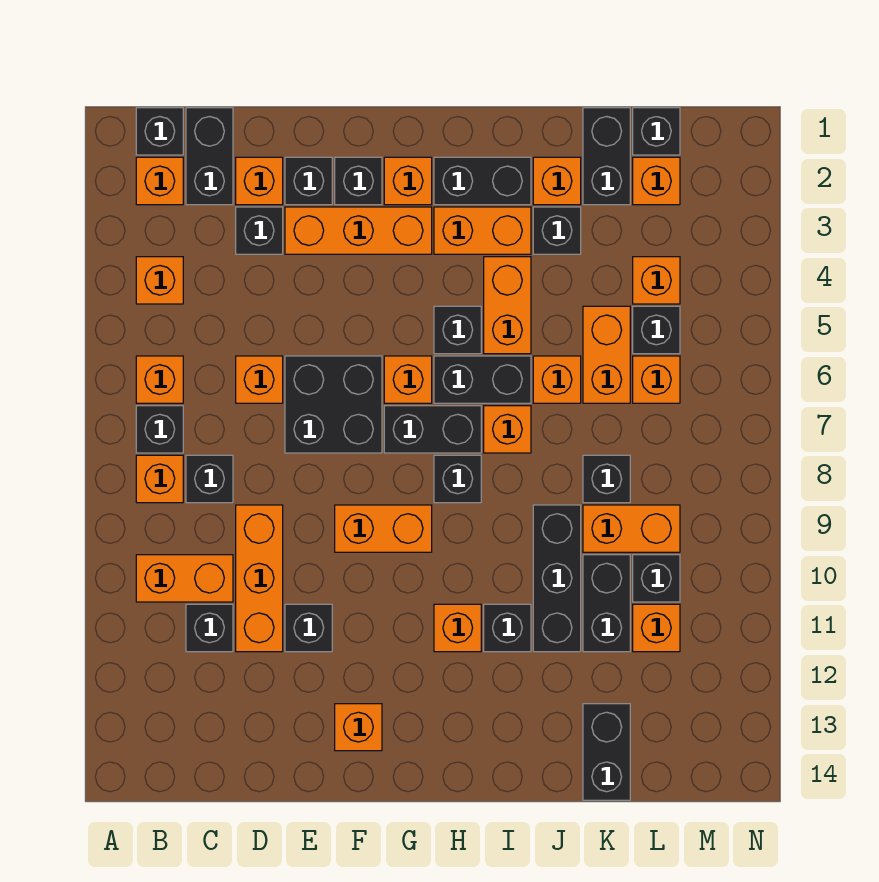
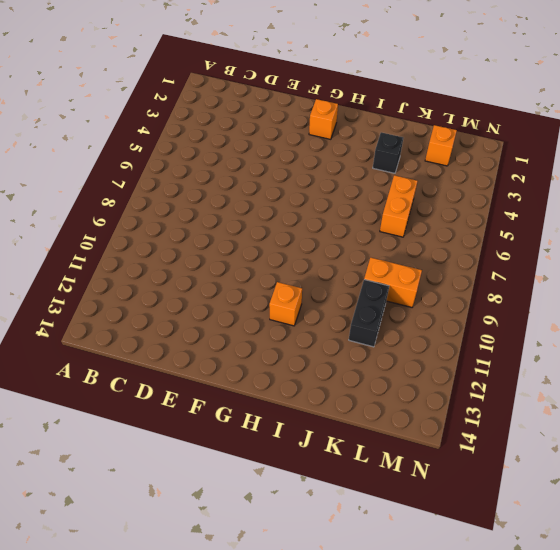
none -> black brick B1 level 1
none -> orange brick B2 level 1
none -> orange brick B4 level 1
none -> orange brick B6 level 1

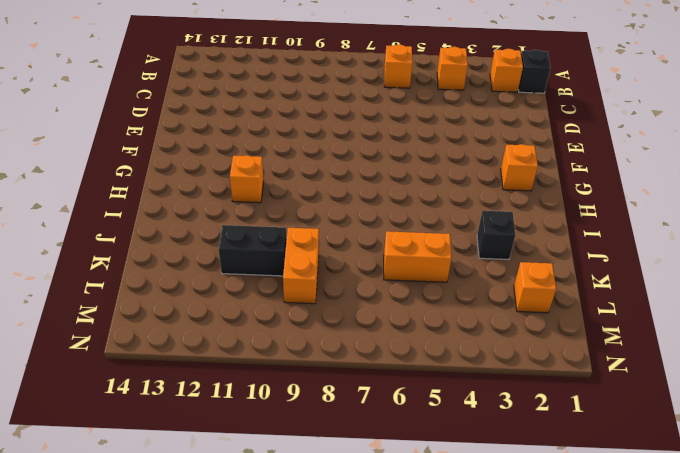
none -> black brick B7 level 1
none -> orange brick B8 level 1
none -> orange brick B10:C10 level 1
none -> black brick C1:C2 level 1

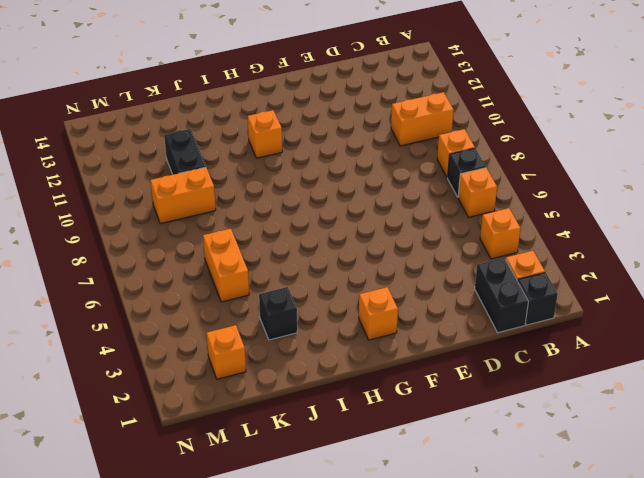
none -> black brick C8 level 1
none -> black brick C11 level 1
none -> orange brick D2 level 1
none -> black brick D3 level 1

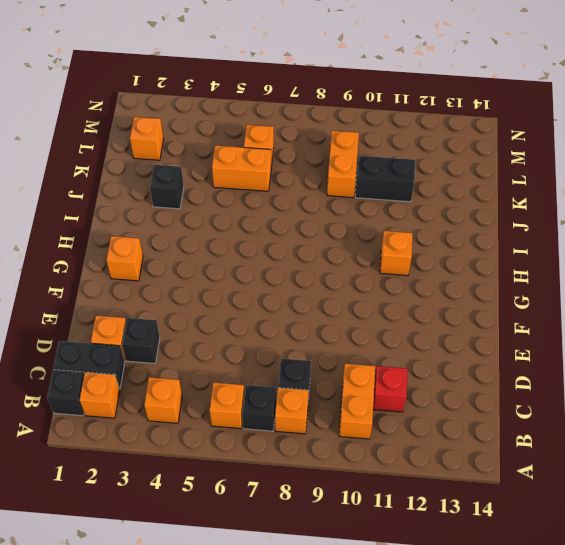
red brick C11 level 1 -> black brick C11 level 1
none -> orange brick D6 level 1
none -> orange brick D9:D11 level 1
none -> black brick E2 level 1
none -> orange brick E3:G3 level 1

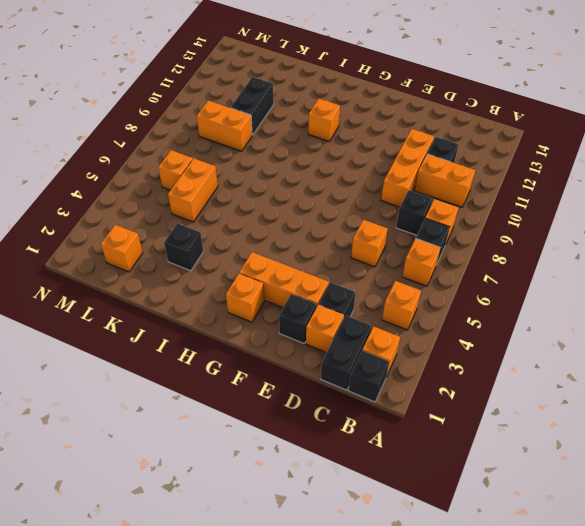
none -> black brick E6:F7 level 1
none -> black brick E11 level 1
none -> black brick F2 level 1
none -> orange brick F9:G9 level 1

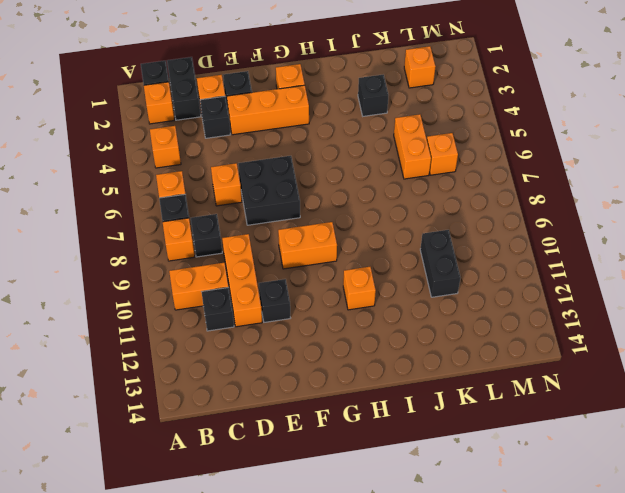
none -> black brick F2 level 1
none -> orange brick F13 level 1
none -> orange brick G6 level 1
none -> black brick G7:H7 level 1

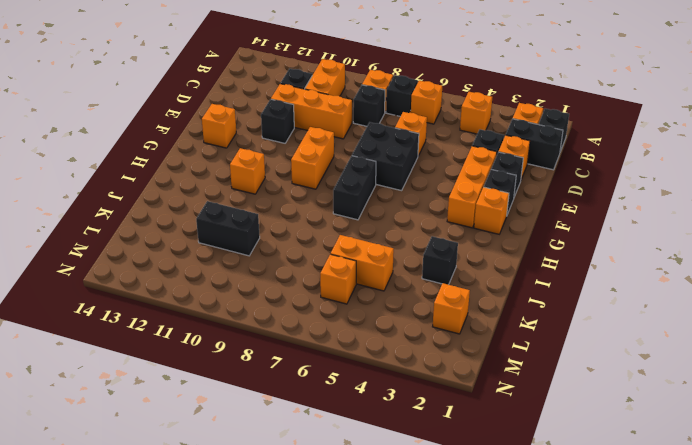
none -> orange brick G6 level 1
none -> black brick H2:I2 level 1
none -> orange brick H3:I3 level 1
none -> black brick H5 level 1

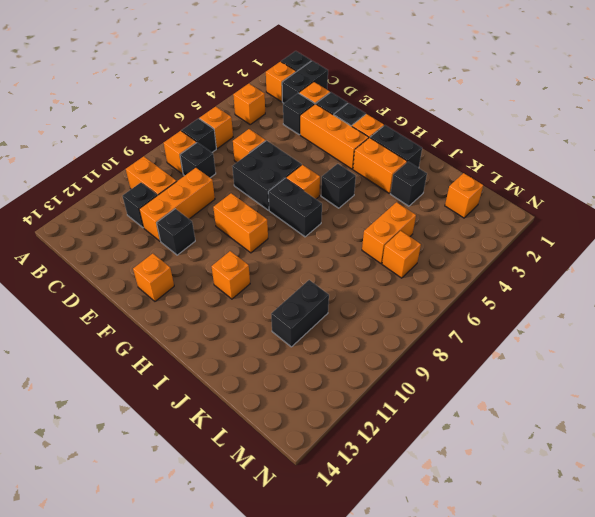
none -> black brick H6:I6 level 1
none -> black brick H8 level 1
none -> orange brick I4:I5 level 1
none -> orange brick I7 level 1

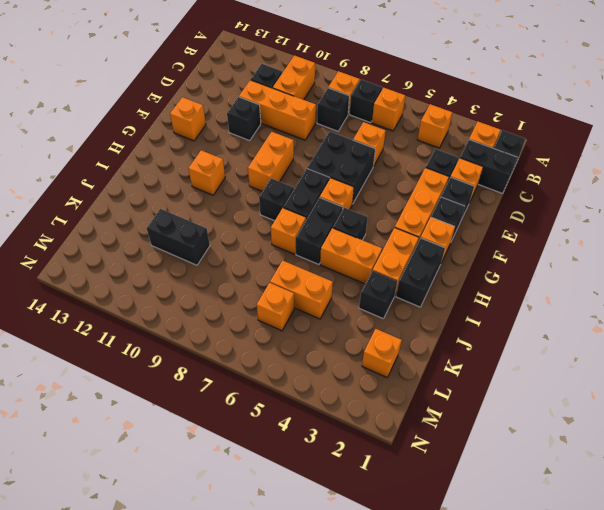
none -> black brick I11 level 1
none -> orange brick J2 level 1
none -> orange brick J6 level 1
none -> black brick J9:J11 level 1

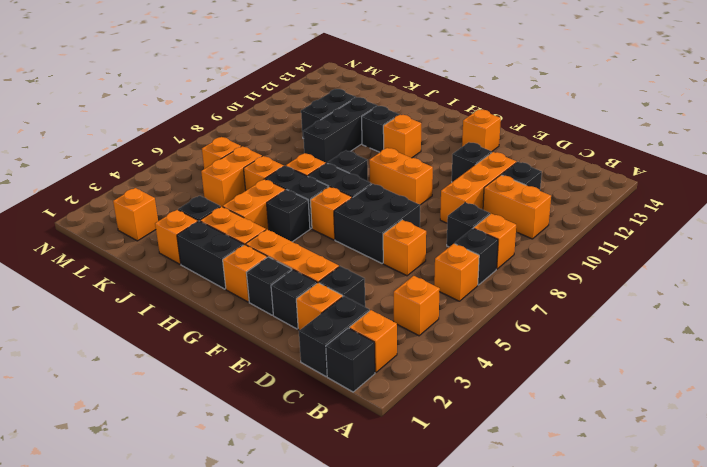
none -> black brick K1:K2 level 1
none -> black brick K8 level 1
none -> orange brick K9:L9 level 1
none -> black brick K13:K14 level 1

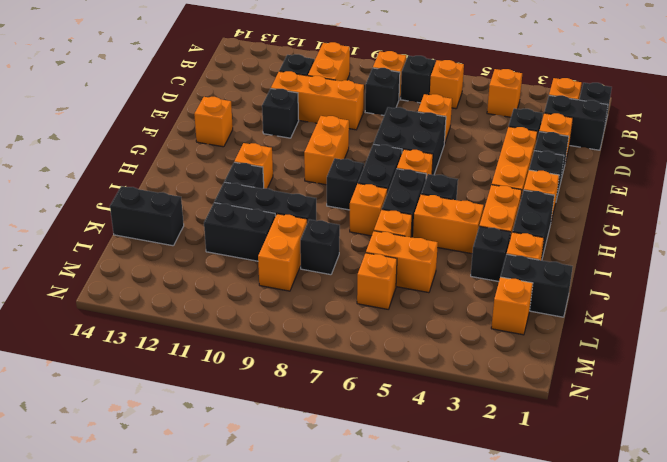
none -> black brick L1 level 1
none -> orange brick L4 level 1
none -> black brick L5 level 1
none -> black brick L10 level 1

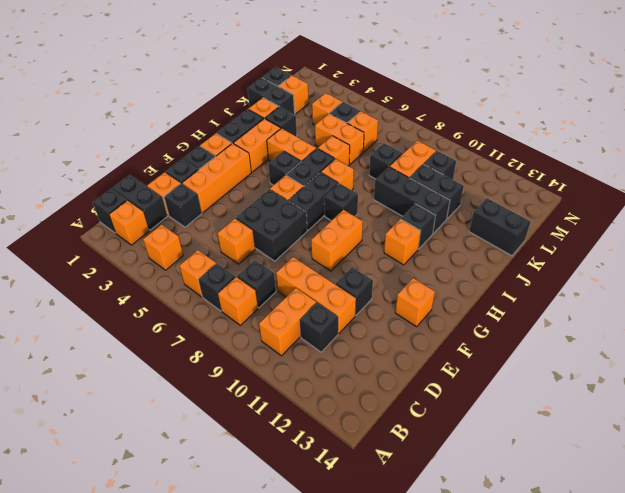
none -> orange brick L11 level 1

